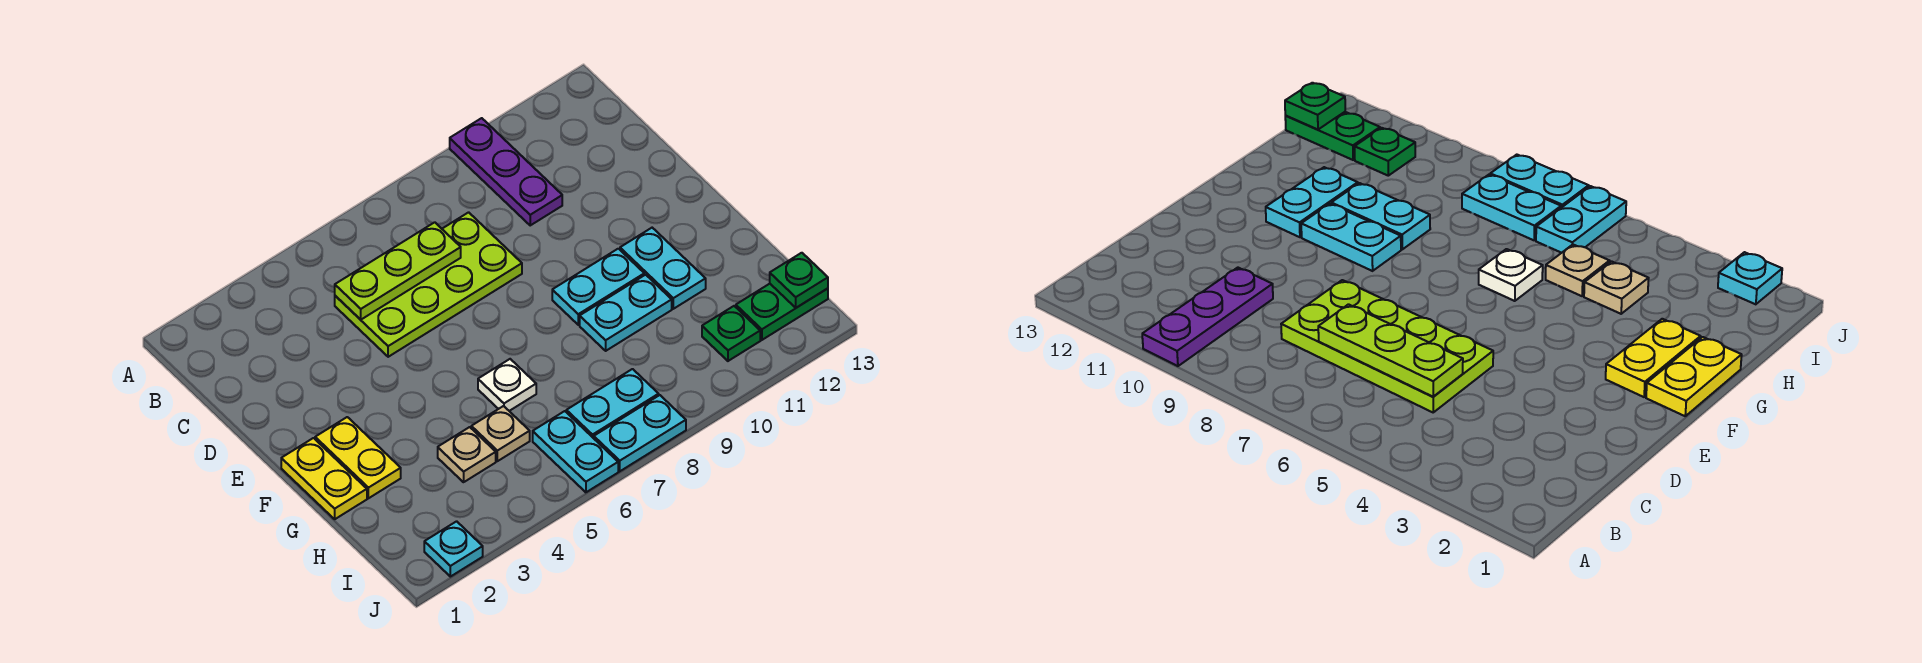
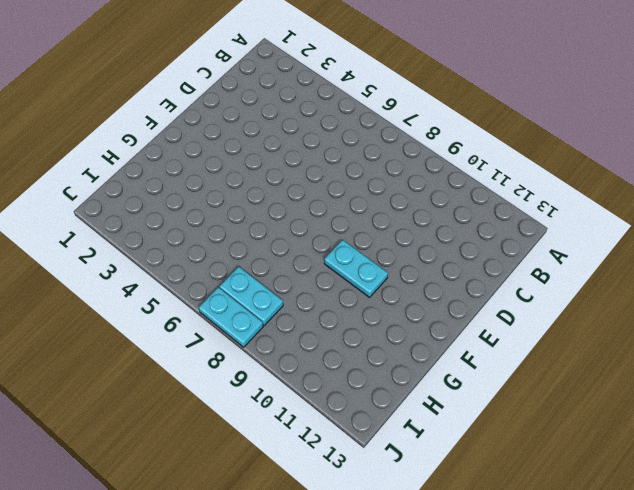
none -> purple plate A10:C10 level 1
none -> lime plate C5:D8 level 1
none -> yellow plate F1:G1 level 1

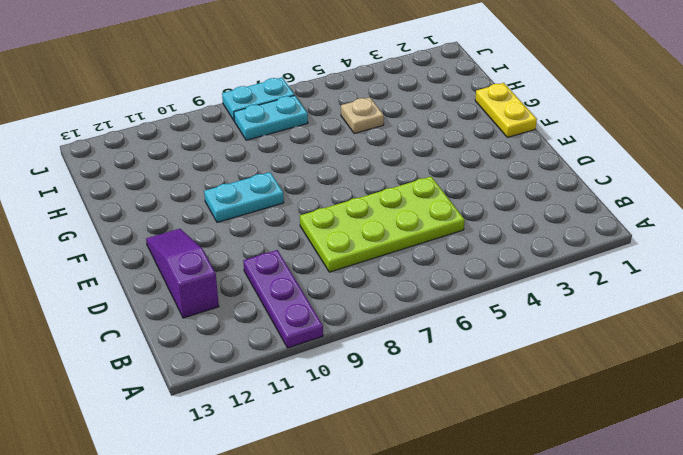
purple slope C12:E12 level 1 top C -> none
none -> yellow plate F2:G2 level 1
none -> cyan plate F11:G11 level 1
none -> white plate G6 level 1

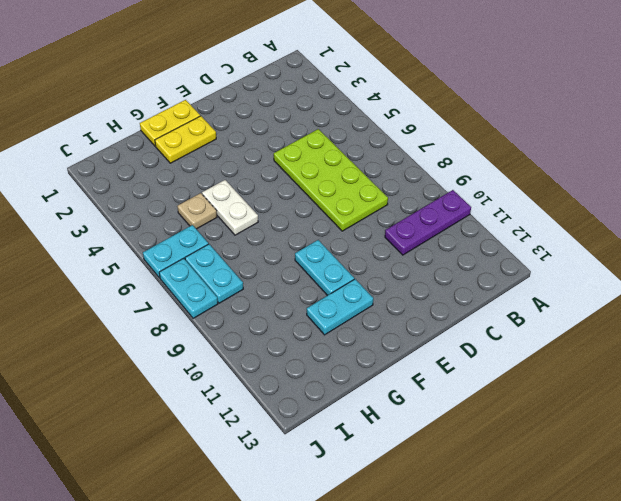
white plate G5:G6 level 1 -> white plate G6 level 1
none -> cyan plate G9:G10 level 1
none -> tan plate H4 level 1
none -> green plate I11 level 1

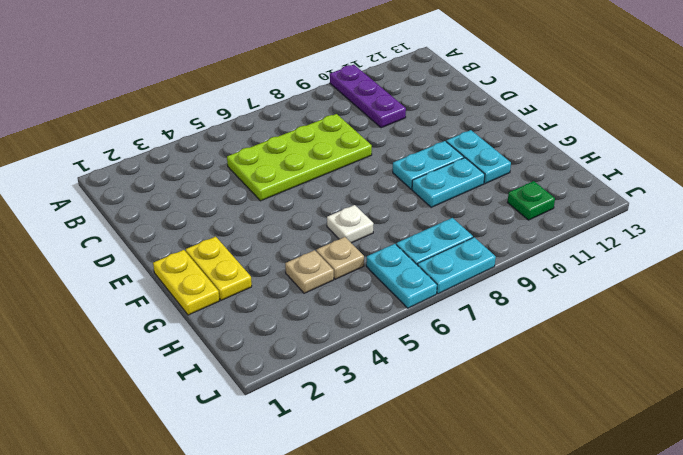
none -> green plate I12:I13 level 1
none -> cyan plate J2 level 1
none -> lime plate C5:C7 level 2

